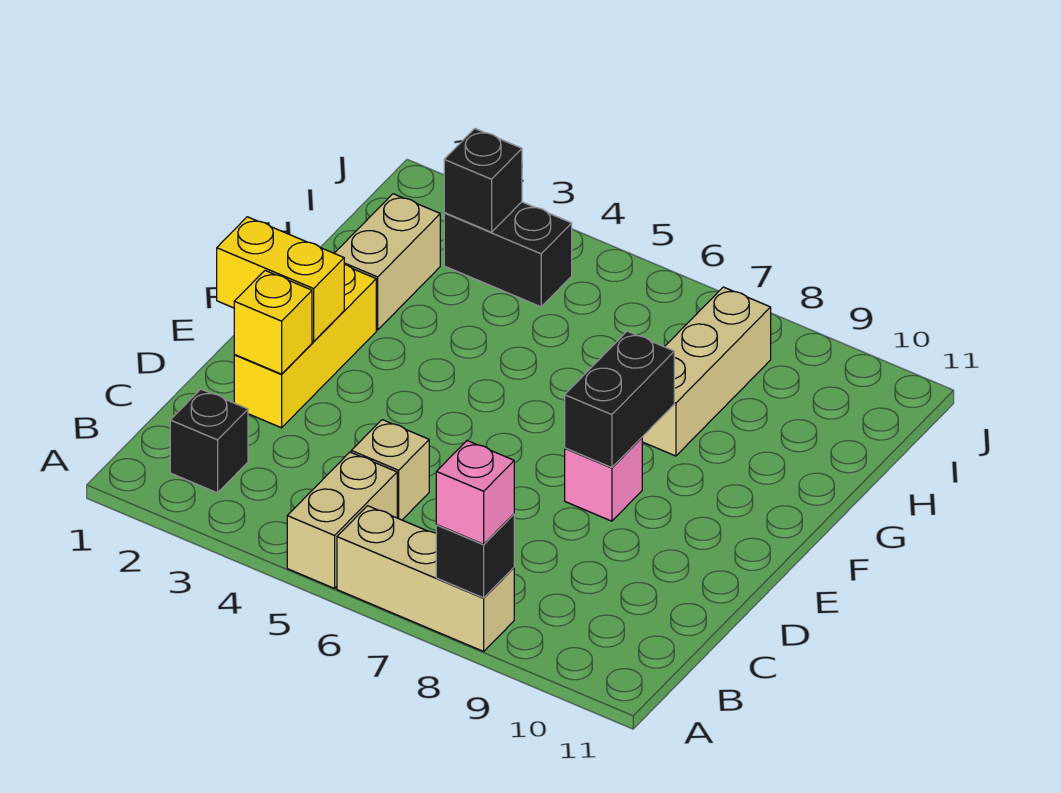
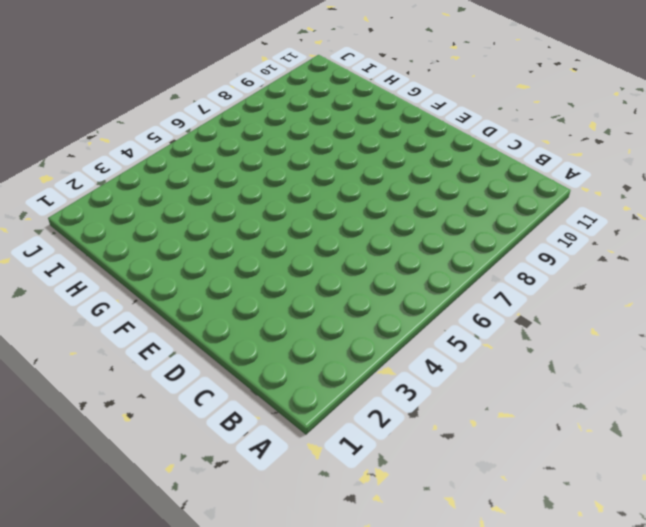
none -> tan brick A5:B5 level 1
none -> tan brick A6:A8 level 1
none -> black brick B2 level 1

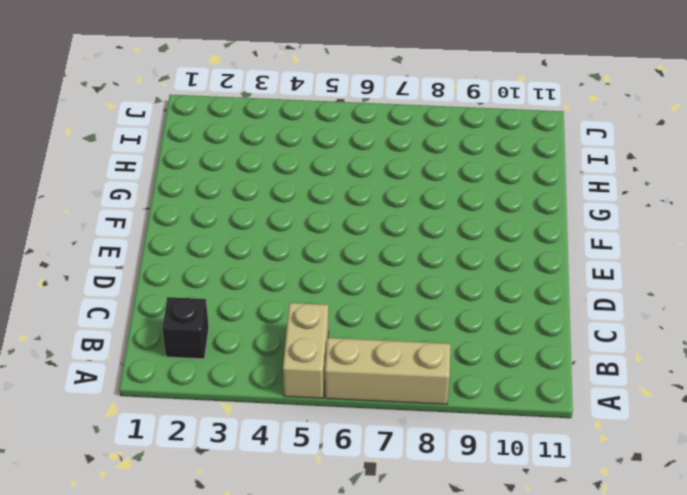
none -> tan brick C5 level 1
none -> yellow brick D2:F2 level 1
none -> pink brick E8 level 1

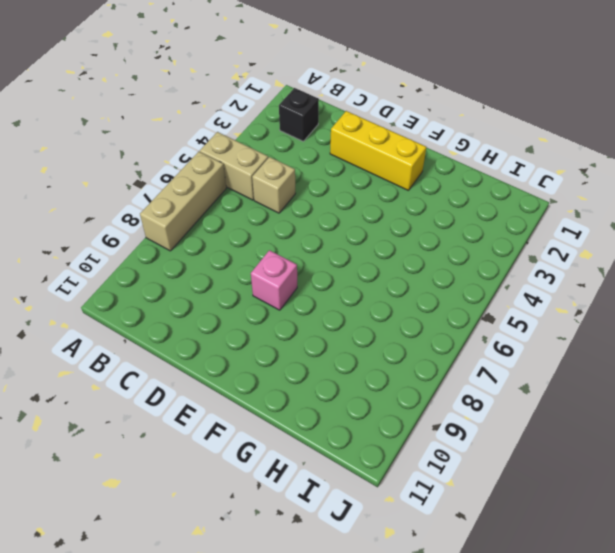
none -> tan brick G2:H2 level 1
none -> tan brick G8:I8 level 1
none -> black brick I3:I4 level 1

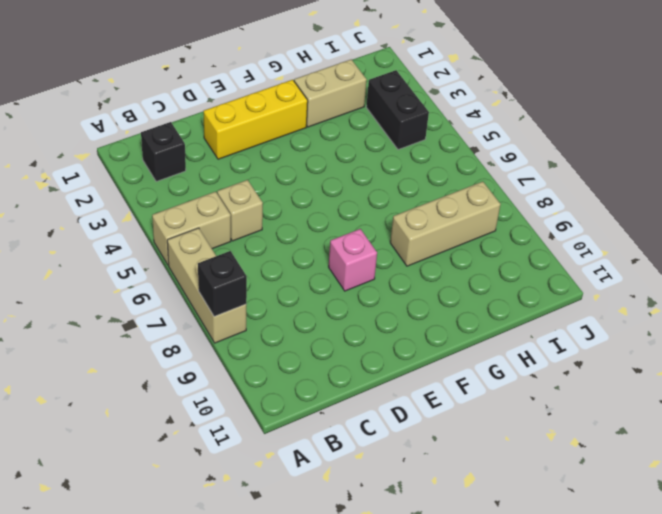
none -> yellow brick D2 level 2
none -> yellow brick E1:E2 level 2
none -> black brick E8:F8 level 2

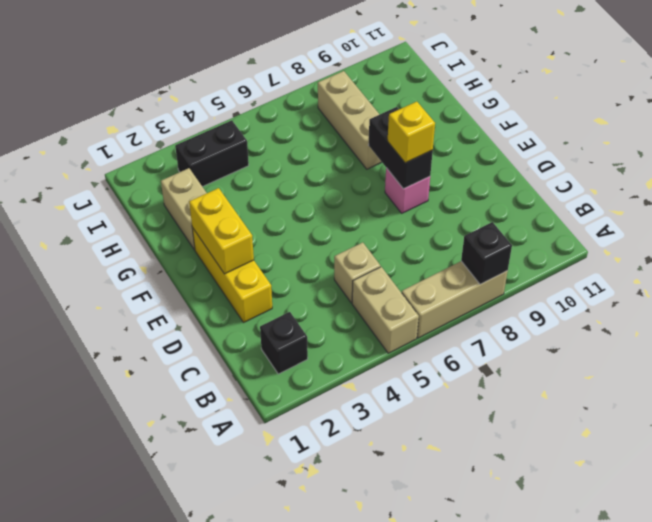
yellow brick E2:F2 level 2 -> yellow brick E1:E2 level 2
yellow brick E8 level 3 -> yellow brick D2 level 2
none -> black brick I3 level 2
none -> pink brick A8 level 3

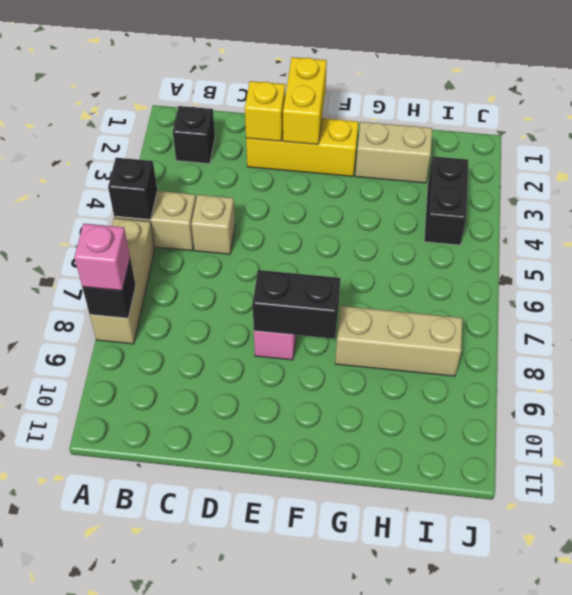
black brick A5 level 2 -> black brick I3 level 2

